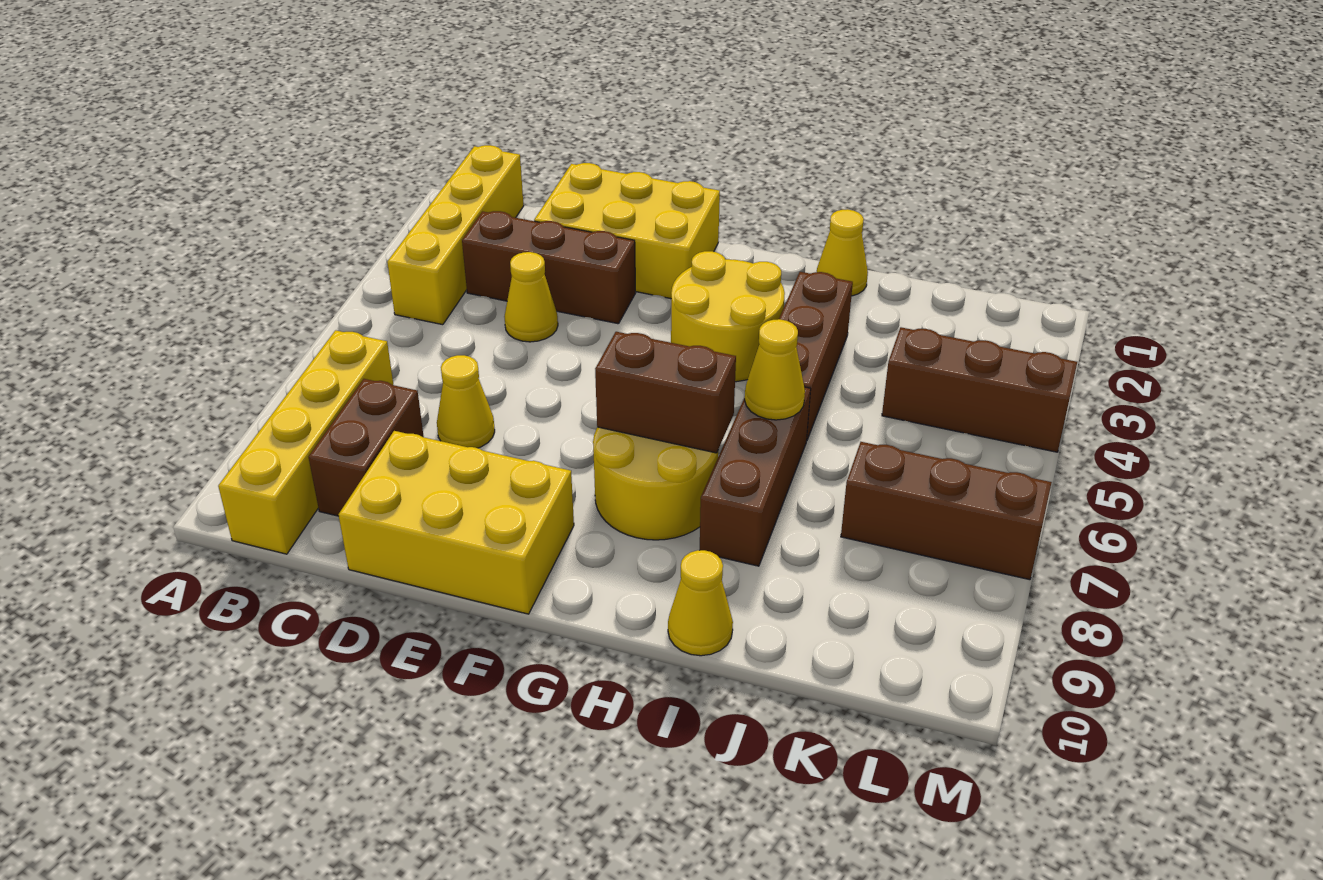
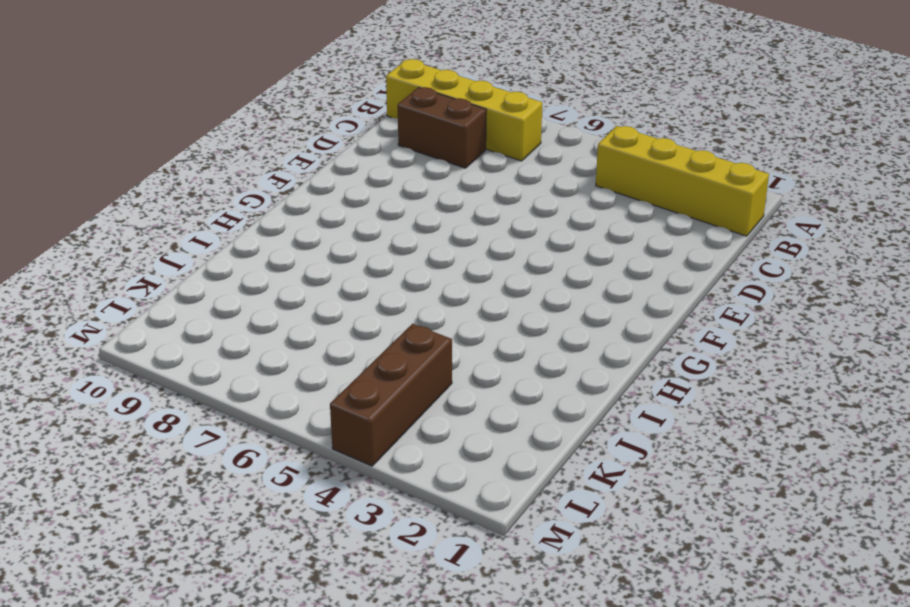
none -> brown brick C3:E3 level 1
none -> yellow brick D1:F2 level 1
none -> yellow cone D4 level 1

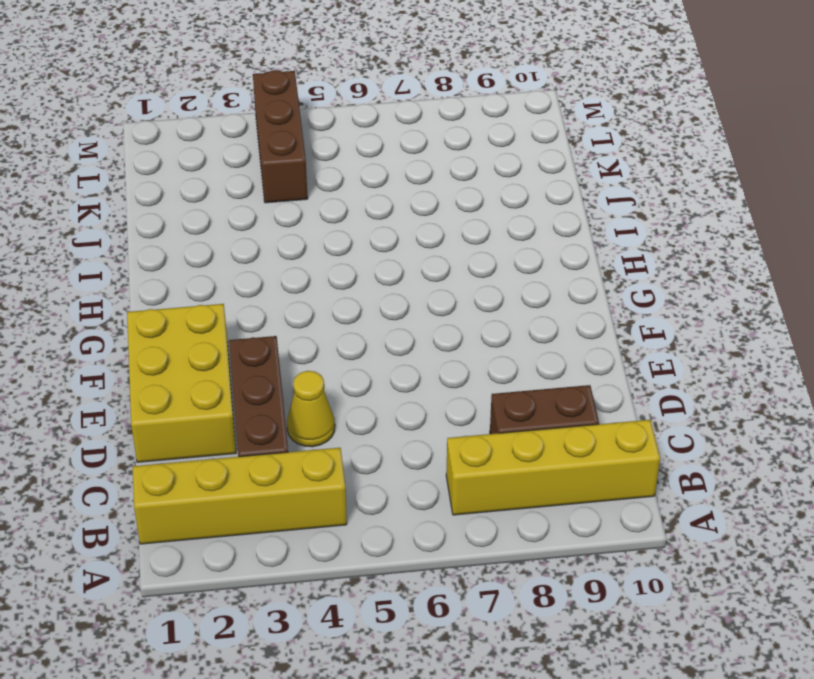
none -> yellow cone D7 level 1
none -> yellow brick D9:F10 level 1
none -> yellow round brick G3:H4 level 1

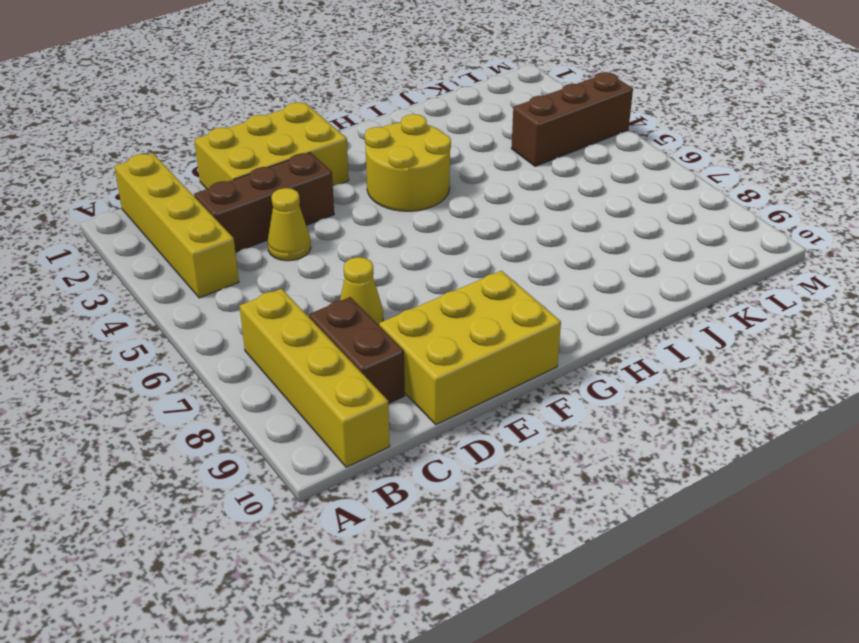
none -> yellow round brick G7:H8 level 1
none -> yellow cone I1 level 1
none -> brown brick I3:I5 level 1

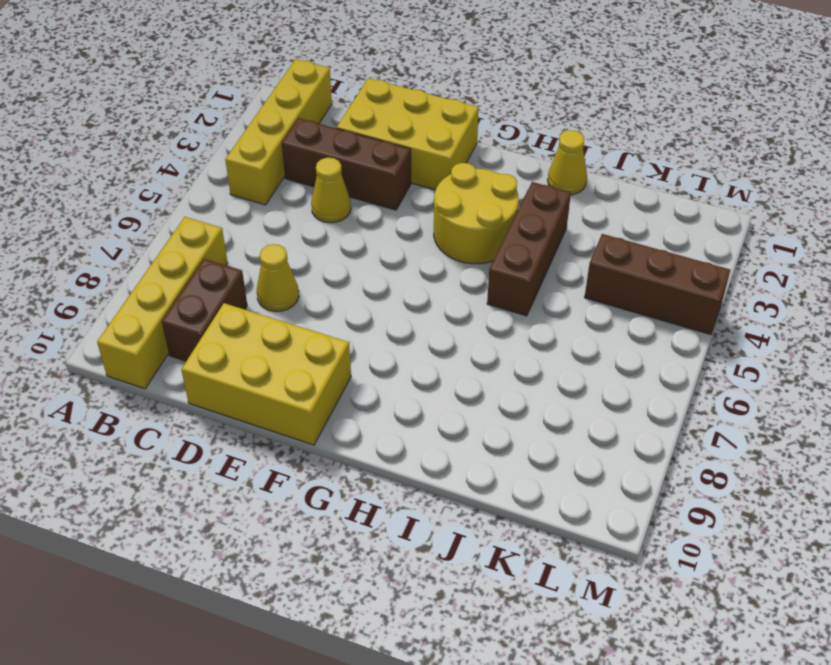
none -> yellow round brick G7:H8 level 1
none -> brown brick I6:I8 level 1
none -> yellow cone I10 level 1

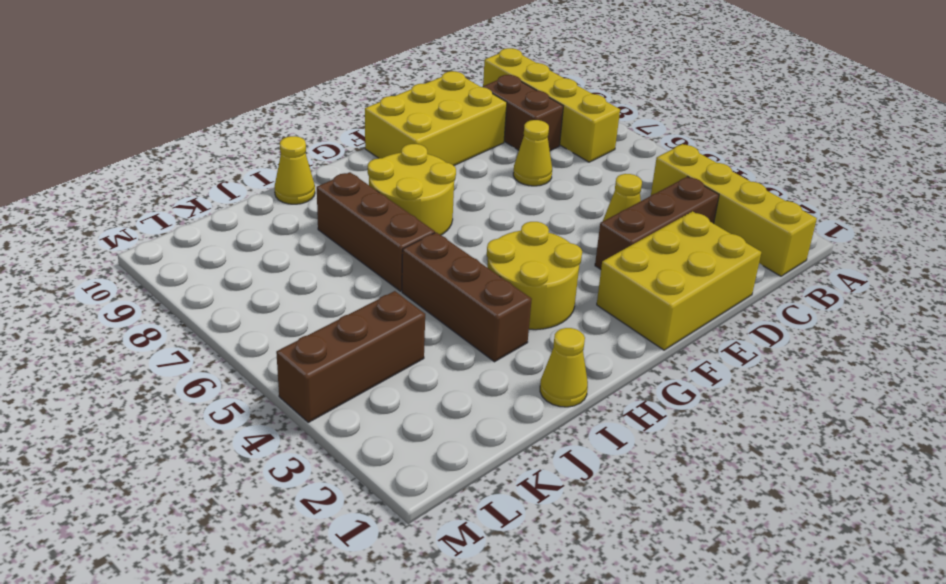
none -> brown brick K7:M7 level 1
none -> brown brick G7:H7 level 2
none -> yellow cone I6 level 2

